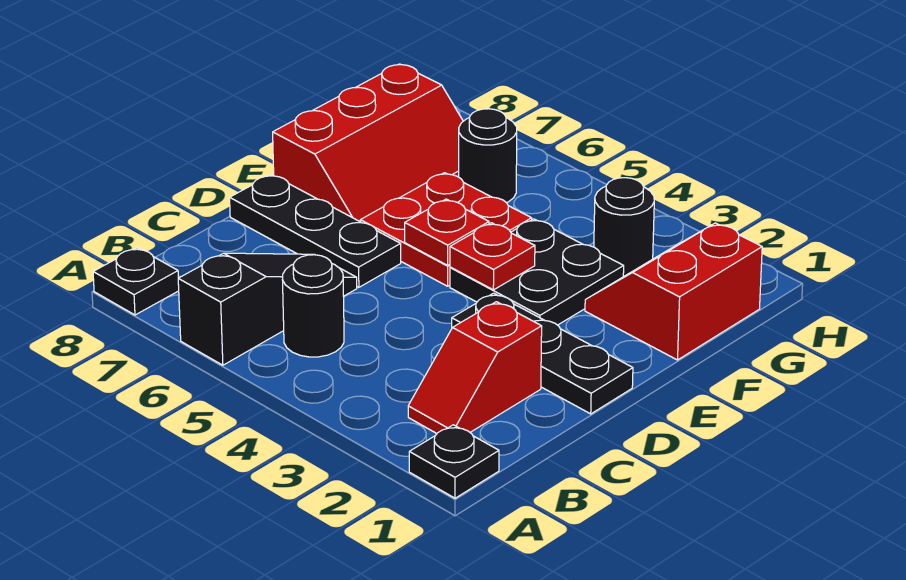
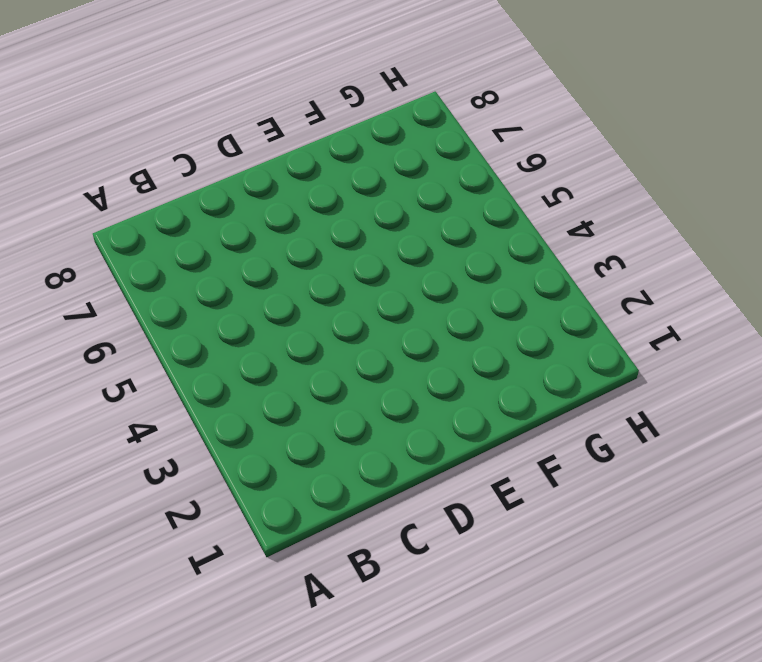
none -> black plate A1 level 1
none -> black slope A6:C6 level 1 top A
none -> black plate A8 level 1

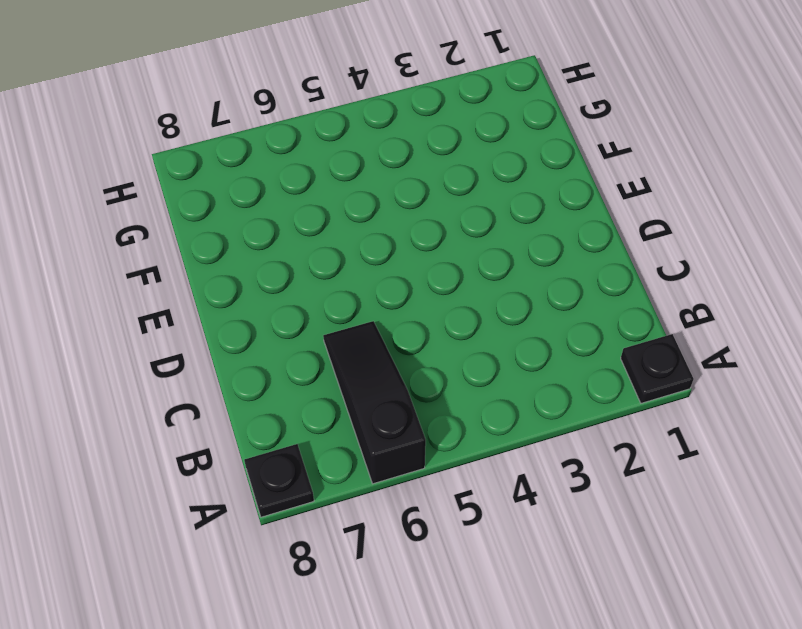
none -> red slope B2:C2 level 1 top C
none -> black round brick B5 level 1
none -> black plate D1:D3 level 1

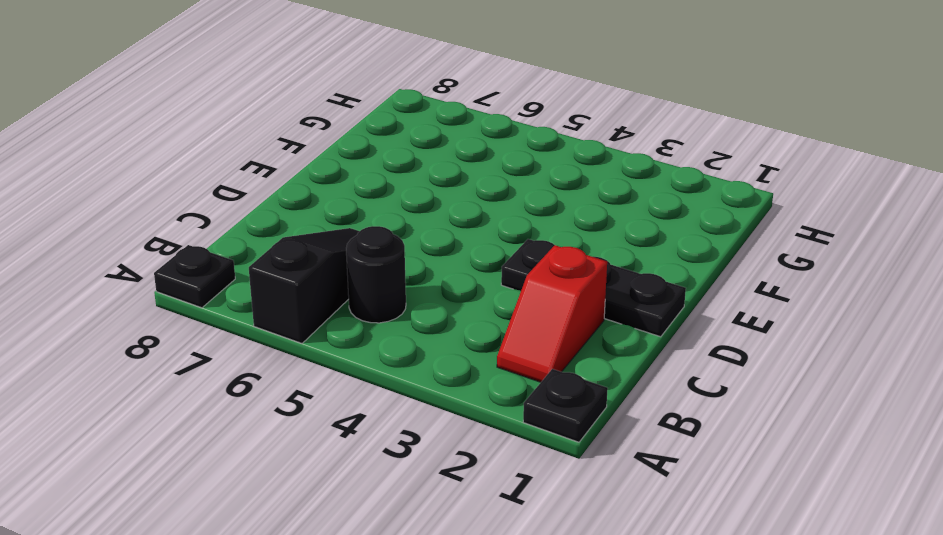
none -> black plate D6:D8 level 1
none -> black plate E3:F4 level 1
none -> red plate E5:F6 level 1

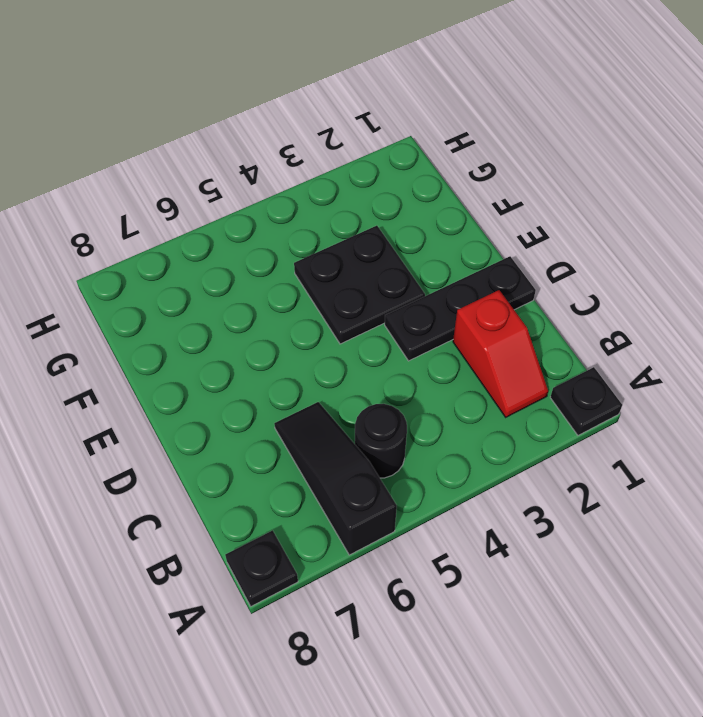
none -> black plate D6:D8 level 1
none -> red plate E5:F6 level 1
none -> red slope E7:G8 level 1 top 8

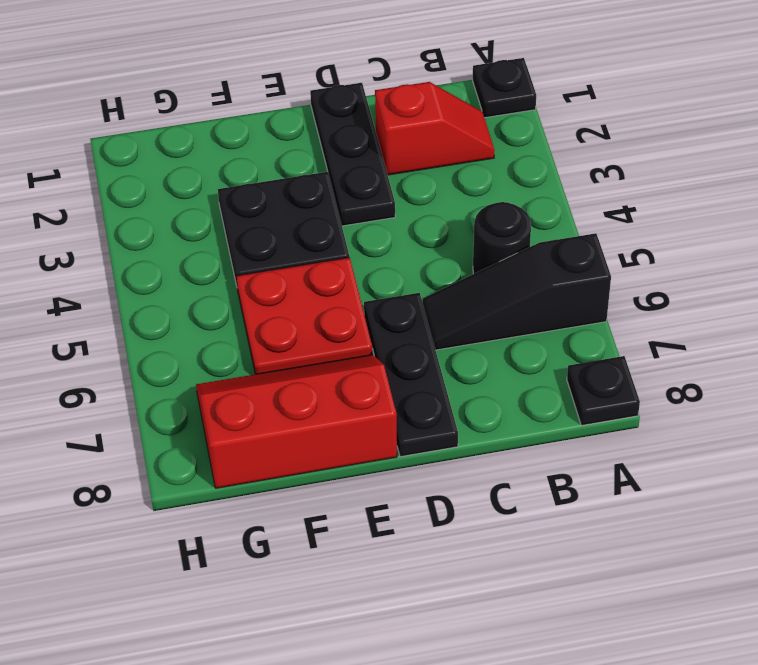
none -> red slope F1:G2 level 1 top 1
none -> black round brick G3 level 1
none -> black round brick G6 level 1

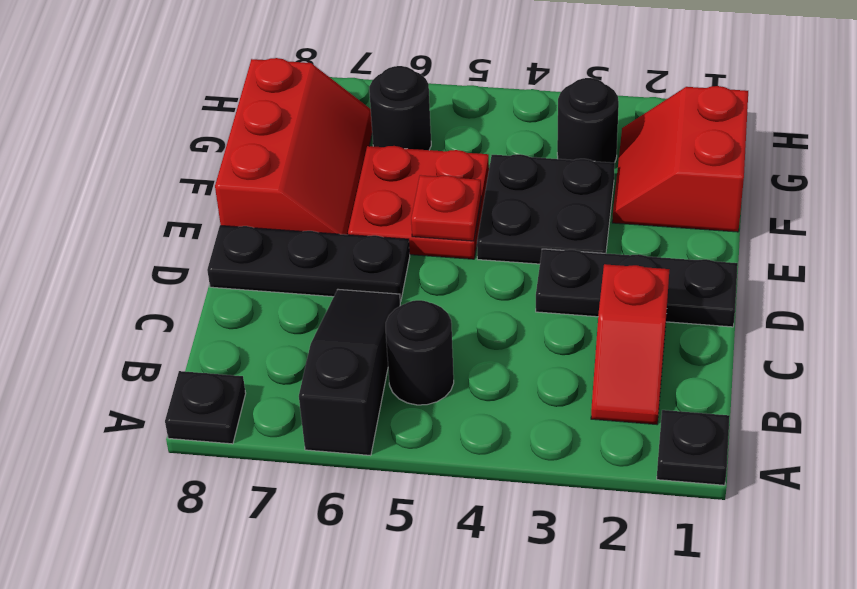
none -> red plate E4 level 2

